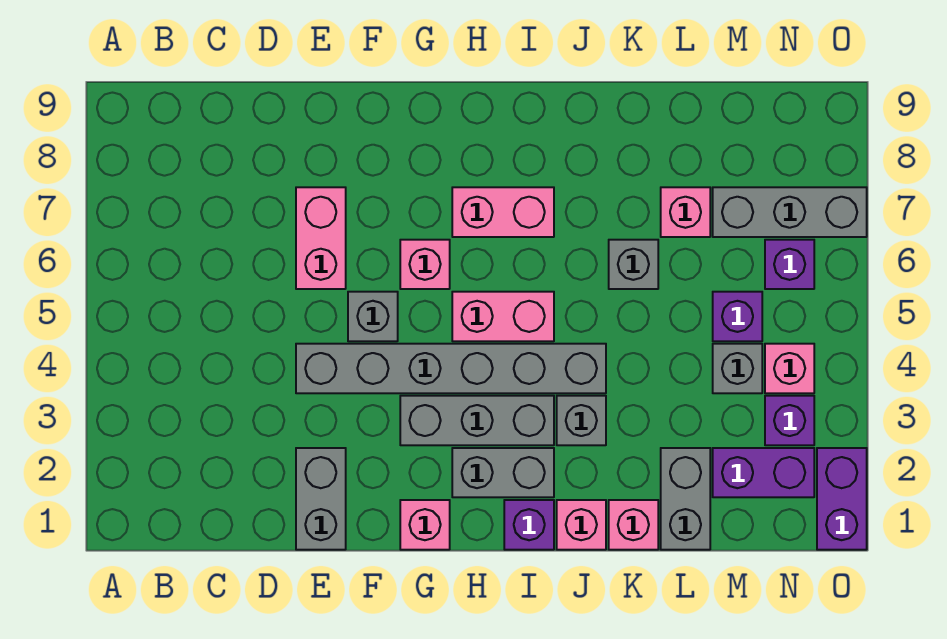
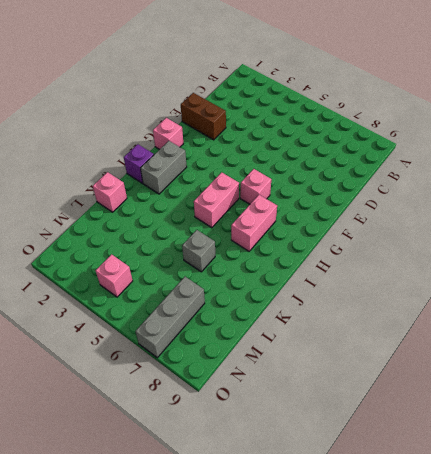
brown brick E1:E2 level 1 -> grey brick E1:E2 level 1
none -> grey brick E4:J4 level 1
none -> pink brick E6:E7 level 1
none -> grey brick F5 level 1

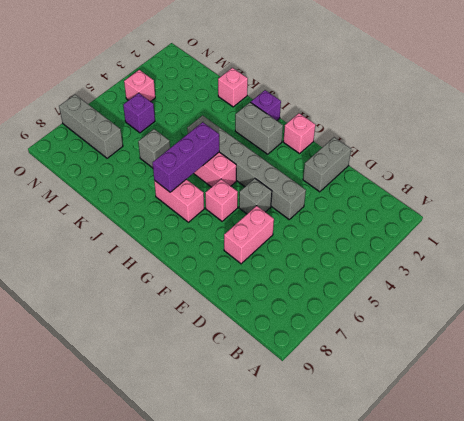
purple brick I5:I7 level 2 -> none
none -> grey brick G3:I3 level 1
none -> pink brick J1 level 1
none -> grey brick J3 level 1

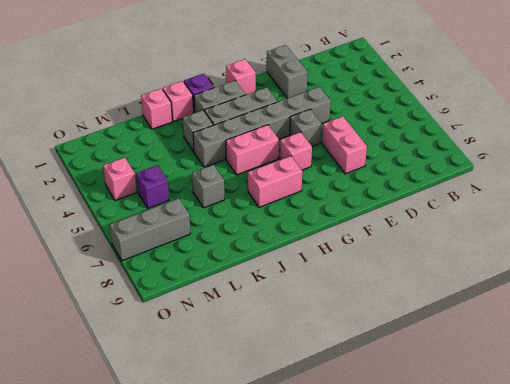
none -> grey brick L1:L2 level 1
none -> pink brick L7 level 1
none -> purple brick M2:N2 level 1

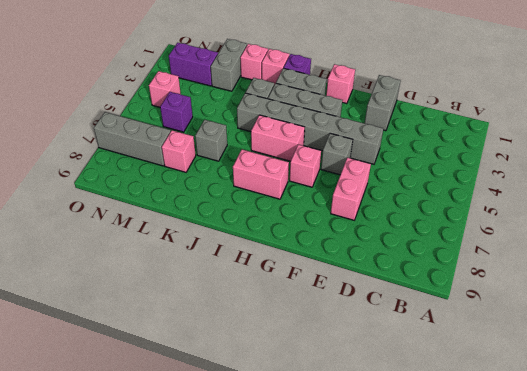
none -> grey brick M4 level 1
none -> purple brick N3 level 1
none -> purple brick N6 level 1

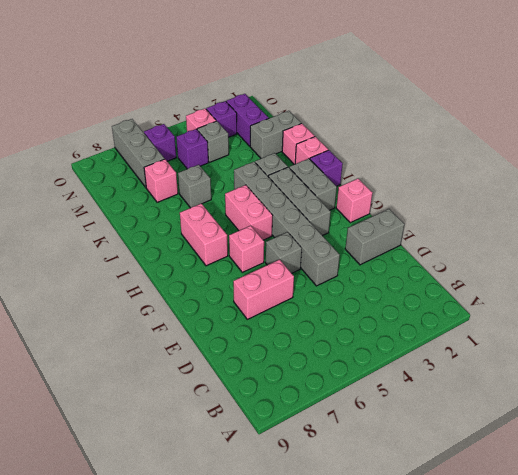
none -> purple brick O1:O2 level 1

